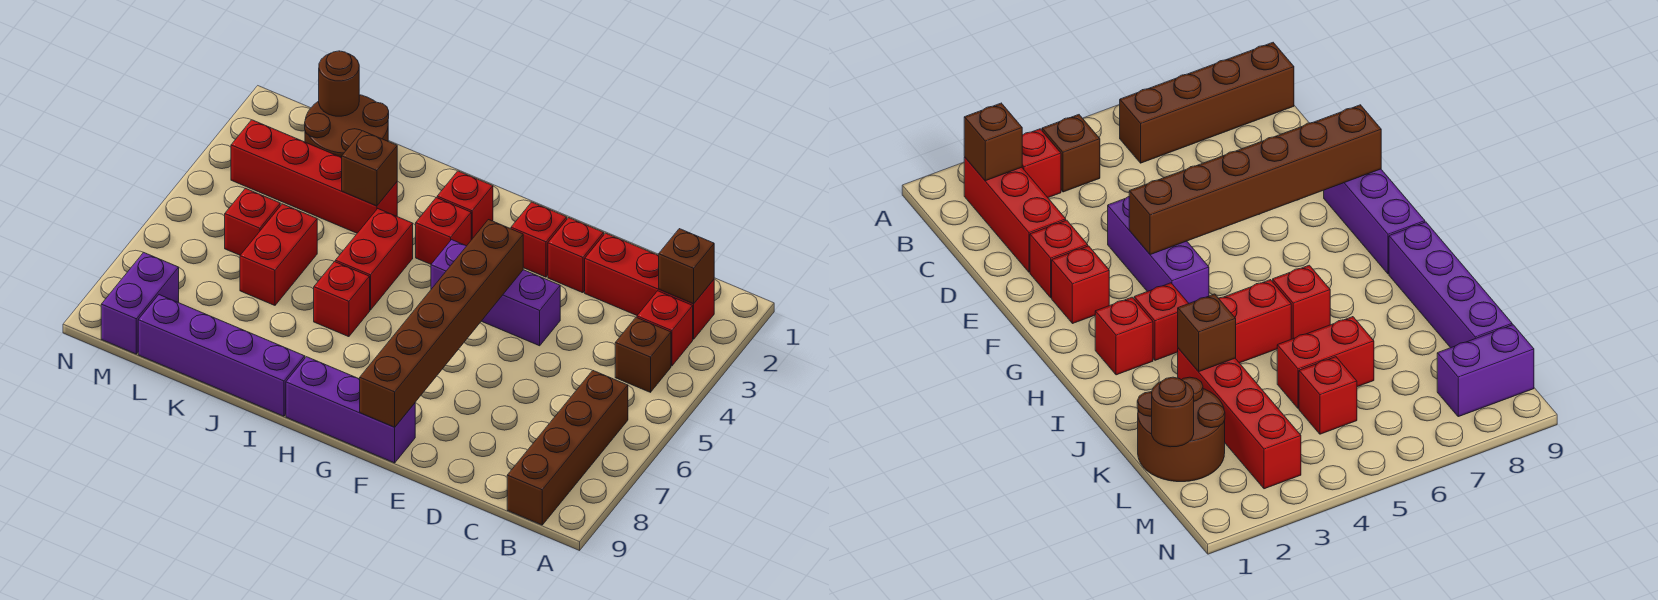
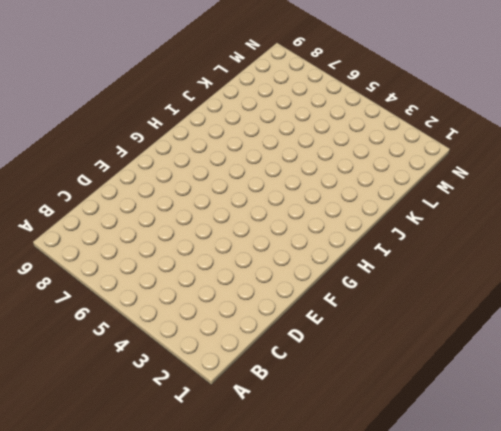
none -> red brick B2:D2 level 1
none -> red brick B3 level 1
none -> brown brick B4 level 1

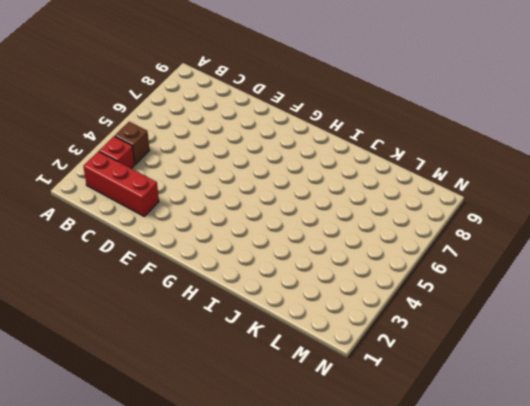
none -> brown brick B6:B9 level 1
none -> red brick E2 level 1
none -> purple brick E4:G4 level 1

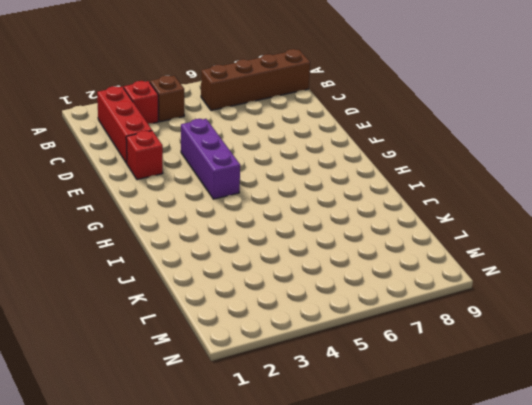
none -> red brick F2 level 1
none -> purple brick F9:H9 level 1
none -> red brick H2 level 1

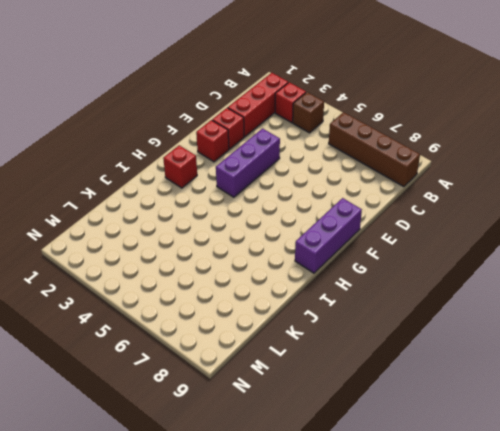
none -> red brick H3 level 1
none -> red brick I4:I5 level 1
none -> red brick I6 level 1

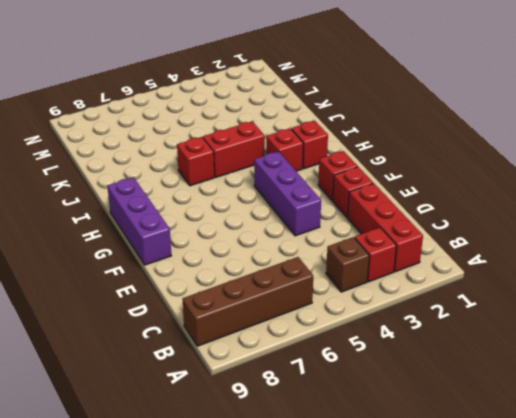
none -> purple brick I9:L9 level 1
none -> red brick J3:M3 level 1
none -> brown round brick K1:L2 level 1

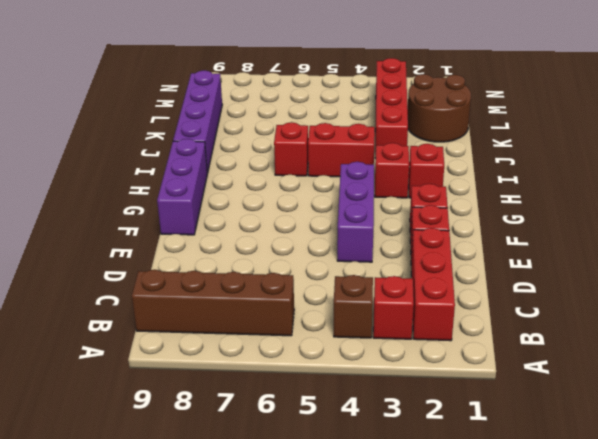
none -> red brick K5:K6 level 1
none -> red brick L5 level 1
none -> purple brick M8:M9 level 1

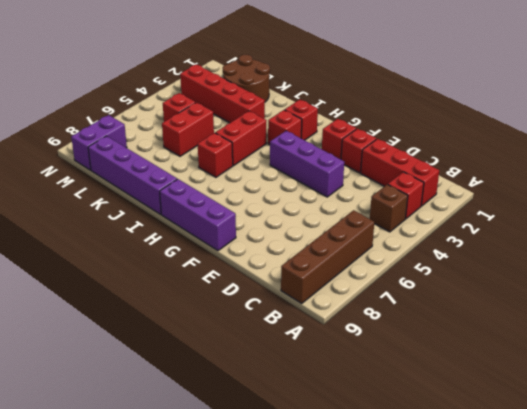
none -> brown brick B2 level 2
none -> brown brick F4:F9 level 2
none -> brown brick J3 level 2

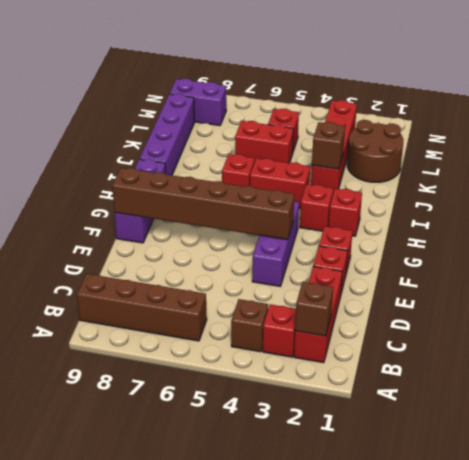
none -> brown round brick L1 level 2

